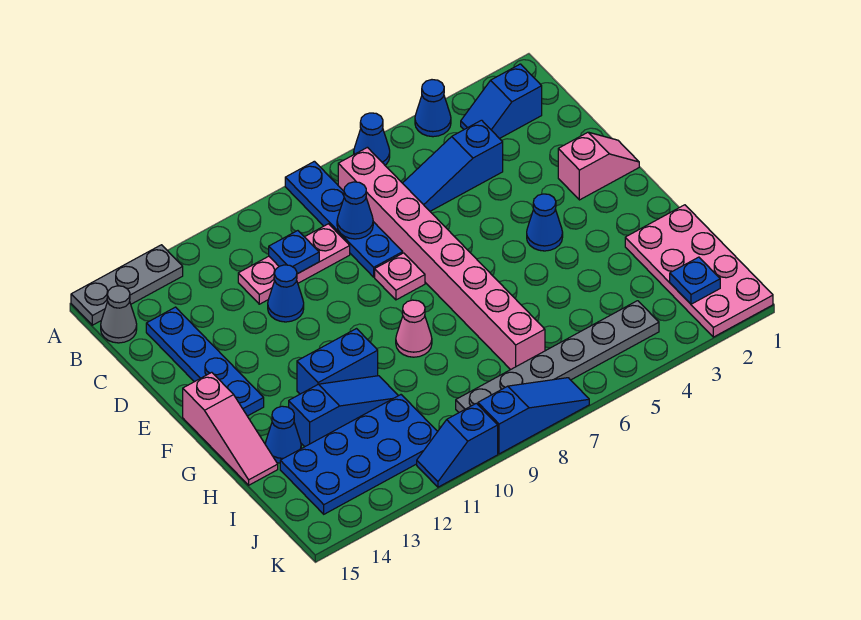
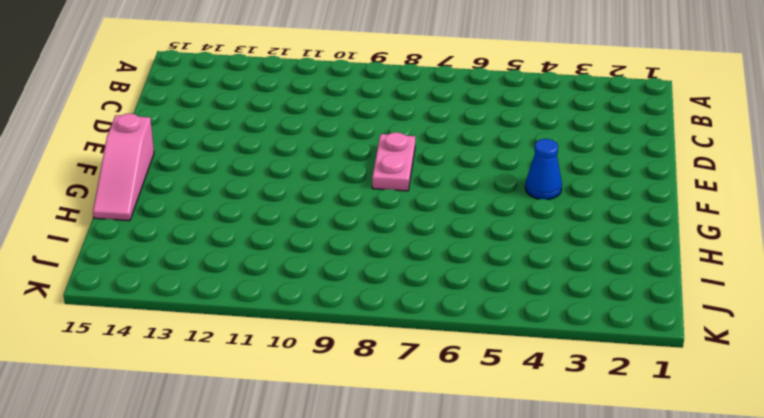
pink plate E8:F8 level 1 -> pink plate E8 level 1
none -> blue cone A4 level 1
none -> blue cone A6 level 1
none -> blue plate A8:D8 level 1

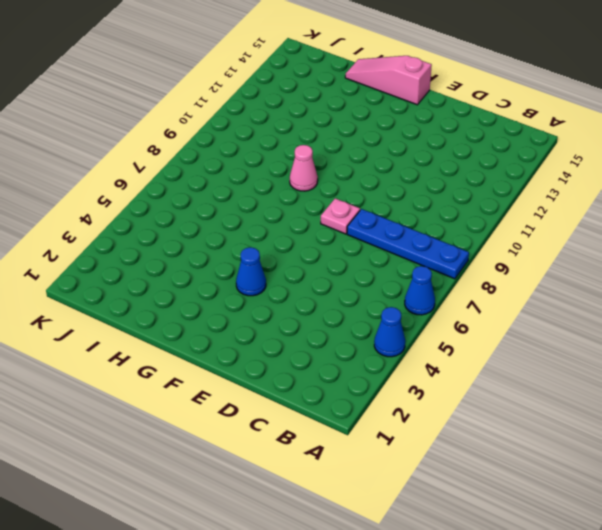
none -> grey plate A13:A15 level 1
none -> blue slope B2:B3 level 1 top 2
none -> pink brick B7:I7 level 1

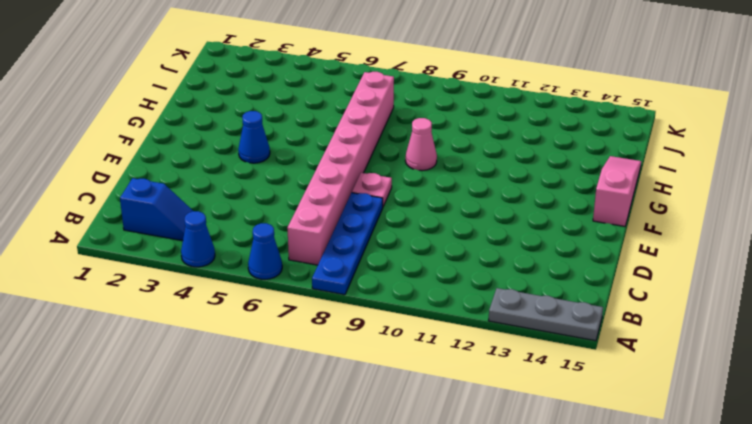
none -> grey cone B15 level 1
none -> blue slope C4:C6 level 1 top 4
none -> pink plate C9:C11 level 1

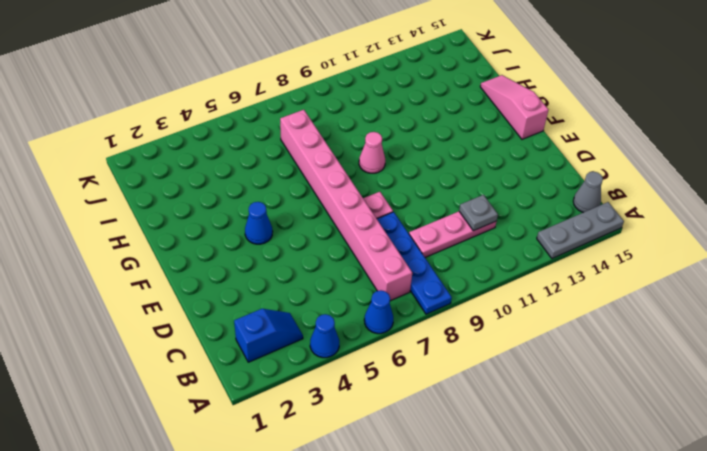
grey plate C11 level 2 -> none
none -> blue slope C4:C6 level 1 top 4
none -> blue plate C14:F14 level 1
none -> blue cone D11 level 1

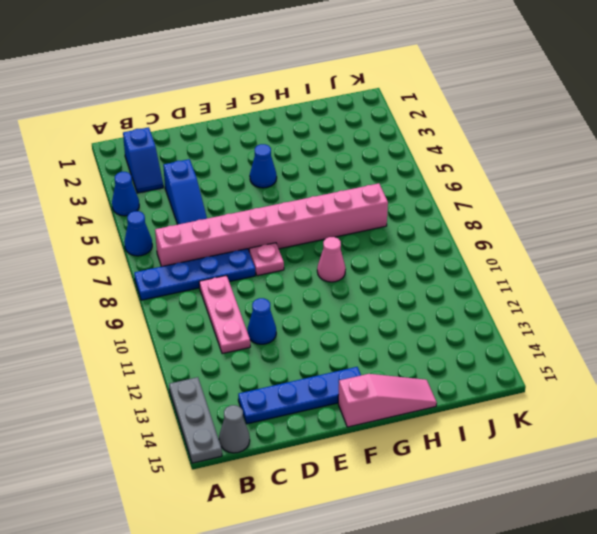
none -> pink slope E1:E2 level 1 top 2
none -> blue brick G11:G12 level 1
none -> pink plate H1:K2 level 1

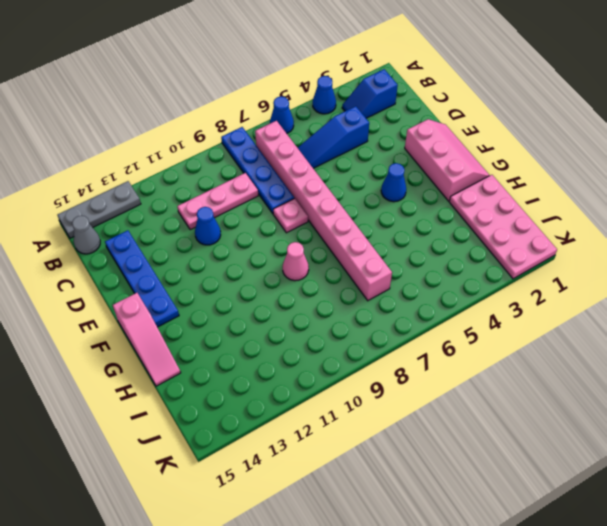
pink slope E1:G2 level 1 top 2 -> pink slope E1:E2 level 1 top 2
none -> blue brick G11:G12 level 1
none -> blue slope H11:H13 level 1 top 13
none -> blue cone H14 level 1

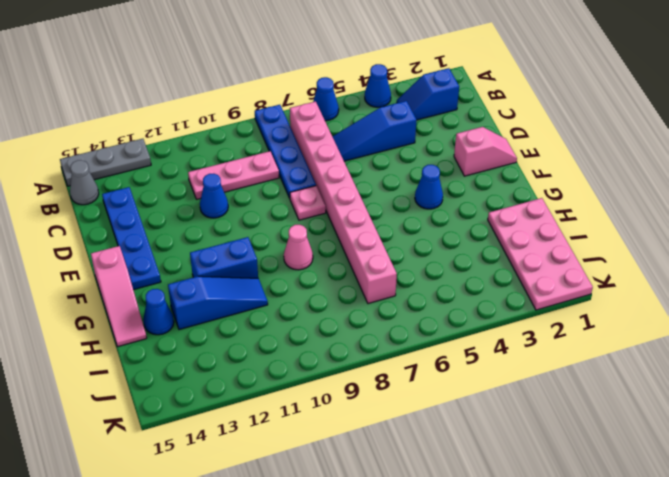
none -> blue plate I11:J14 level 1
none -> grey plate J4:J9 level 1
none -> blue slope K7:K9 level 1 top 9

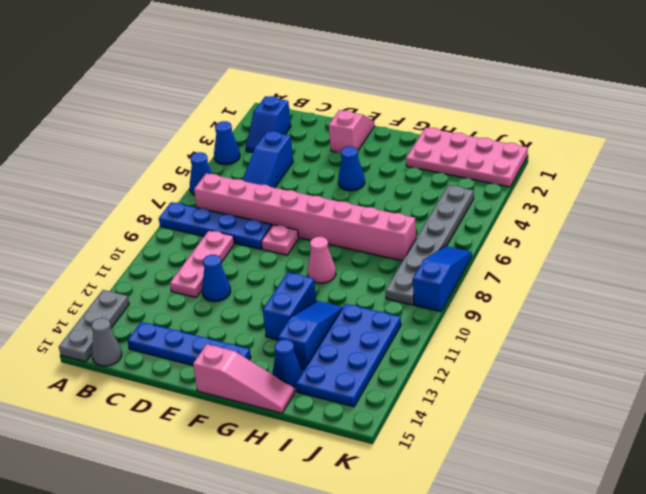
none -> blue slope K10:K11 level 1 top 10
none -> blue cone C8 level 2
none -> blue plate C10 level 2

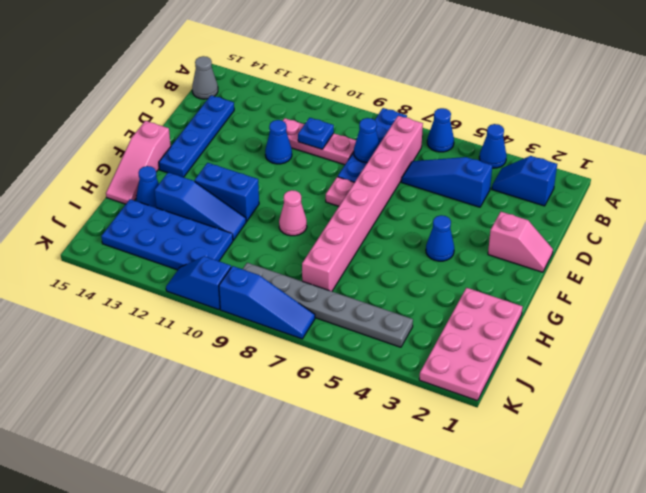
none -> grey plate A13:A15 level 1
none -> blue plate J2 level 2

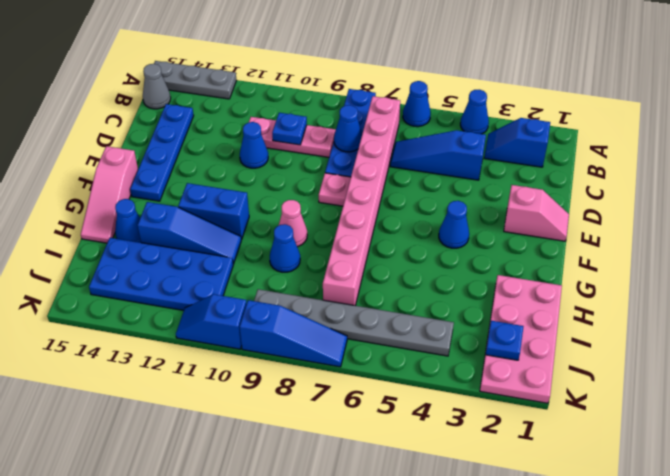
blue cone H9 level 1 -> none

